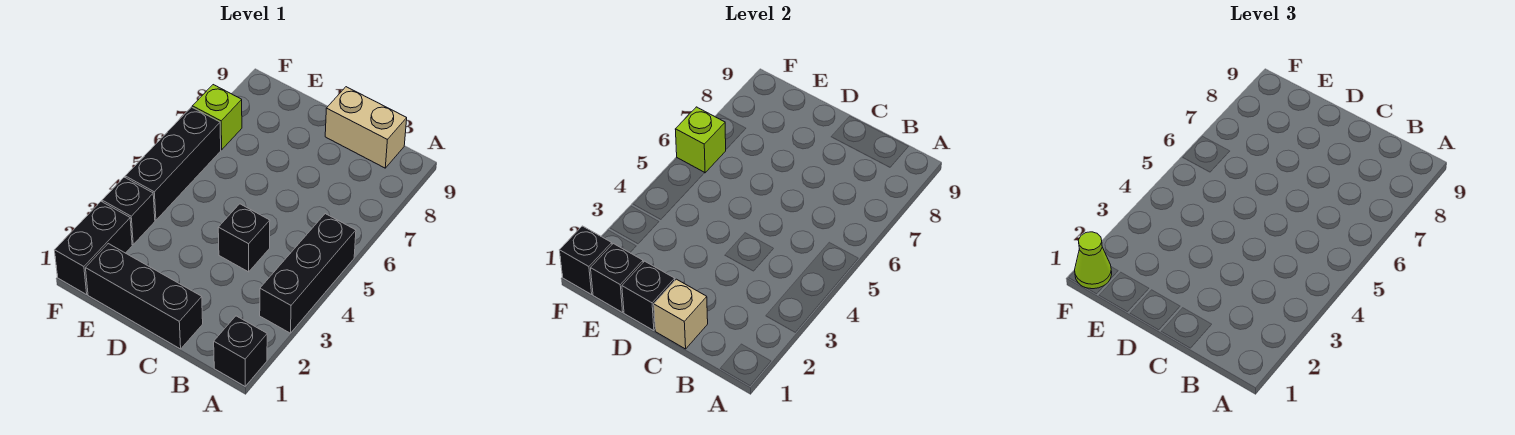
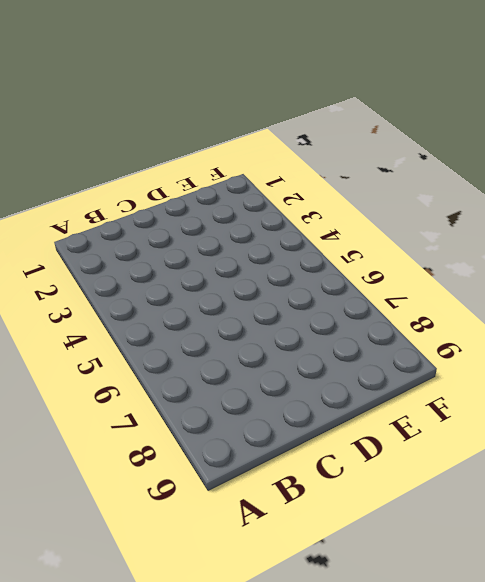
none -> black brick A1 level 1
none -> black brick A3:A5 level 1
none -> tan brick B9:C9 level 1

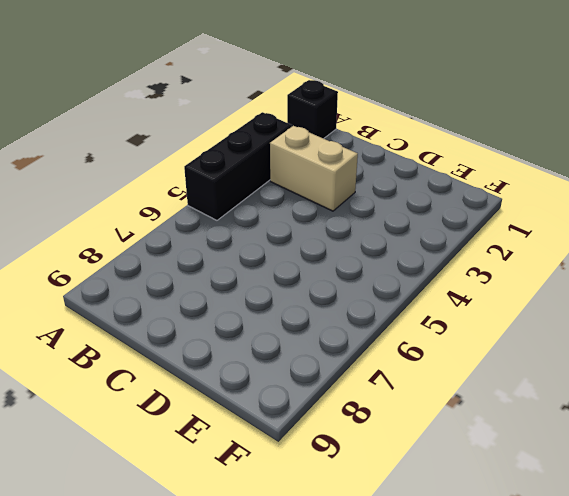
tan brick B3:C3 level 1 -> tan brick B9:C9 level 1
none -> black brick C1:E1 level 1
none -> black brick C4 level 1
none -> black brick F1:F2 level 1

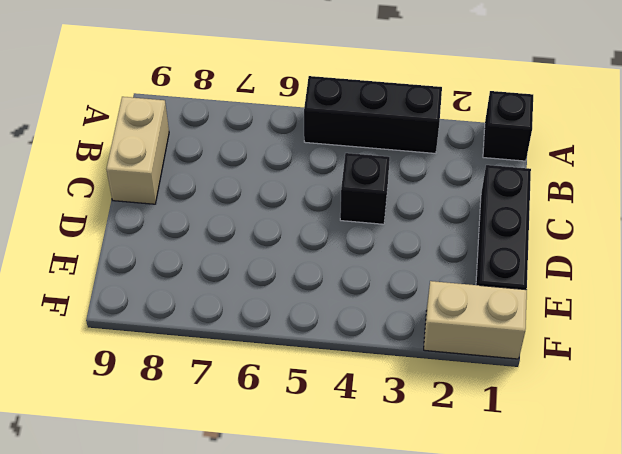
tan brick F1:F2 level 1 -> black brick F1:F2 level 1
none -> black brick F3 level 1
none -> black brick F4:F6 level 1
none -> lime brick F7 level 1

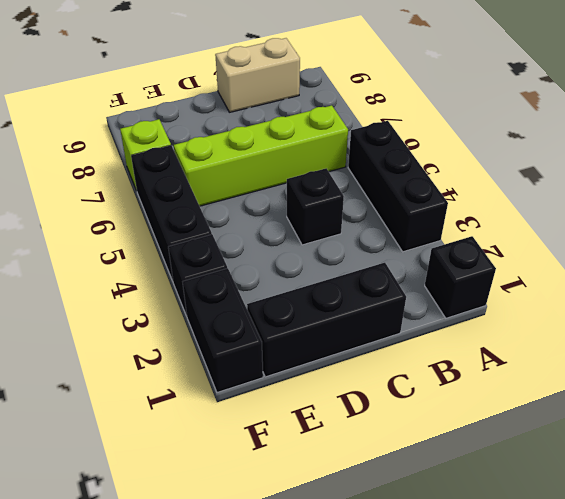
lime brick B6:E6 level 1 -> none
none -> tan brick C1 level 2
none -> black brick D1 level 2
none -> black brick E1 level 2

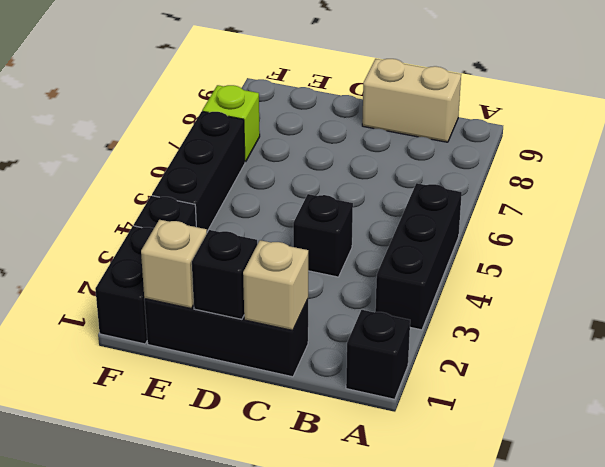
tan brick E1 level 2 -> black brick E1 level 2
none -> black brick F1 level 2
none -> lime brick F6 level 2
none -> lime cone F1 level 3

